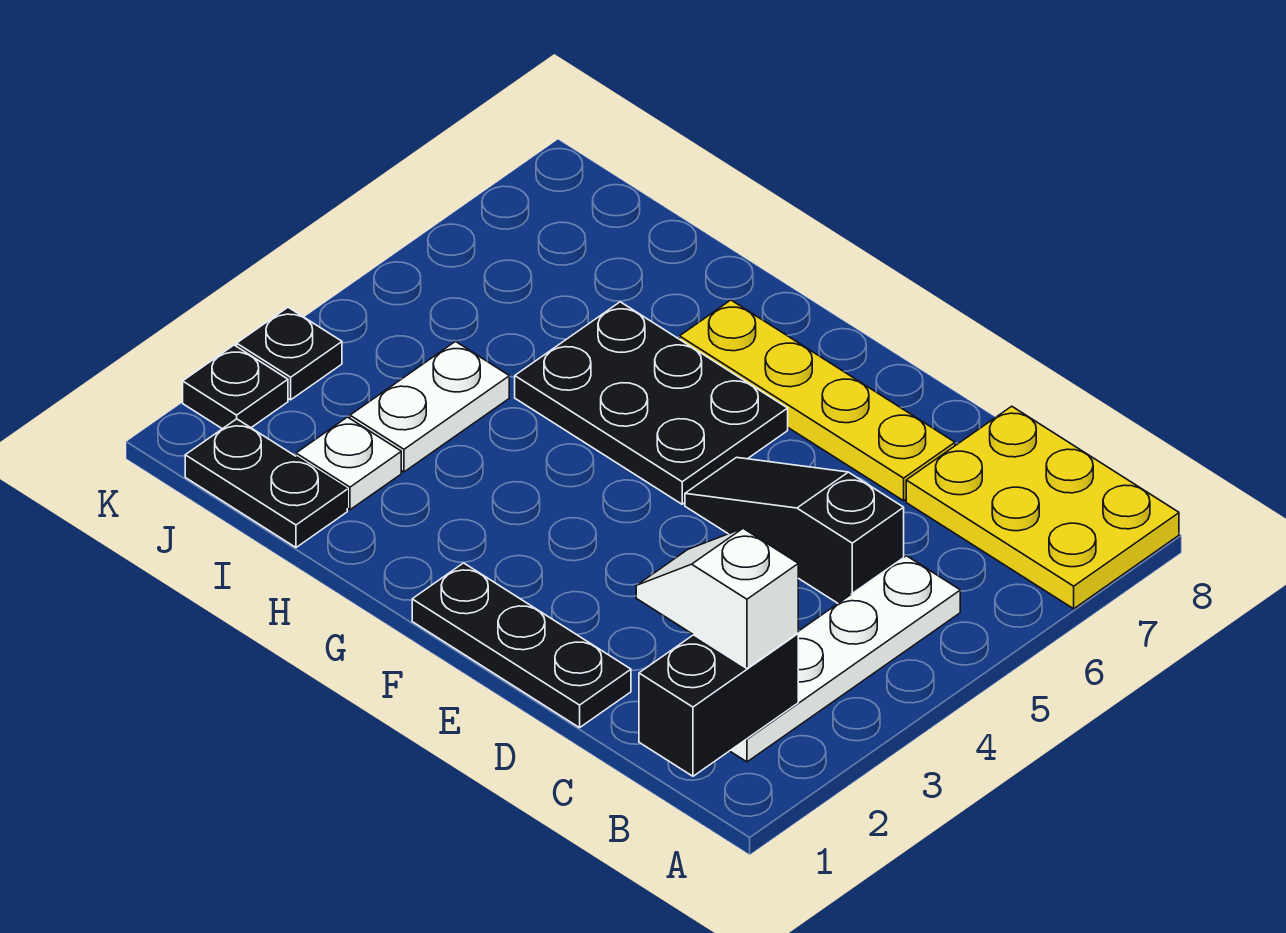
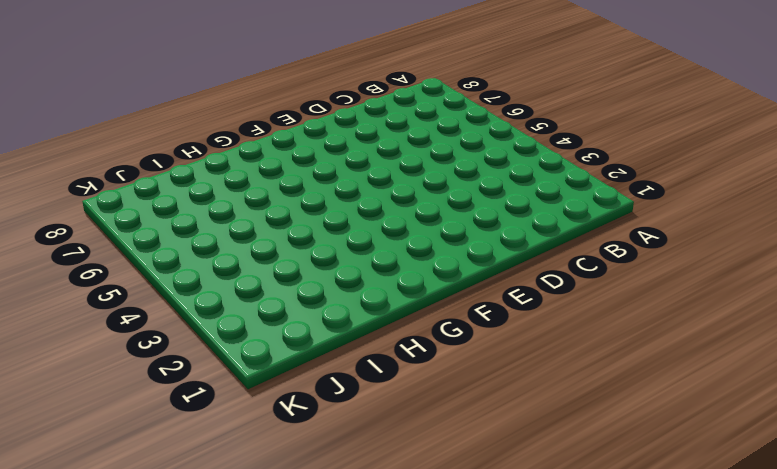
none -> yellow plate A7:C8 level 1
none -> white plate B2:B5 level 1
none -> black slope C5:E5 level 1 top C

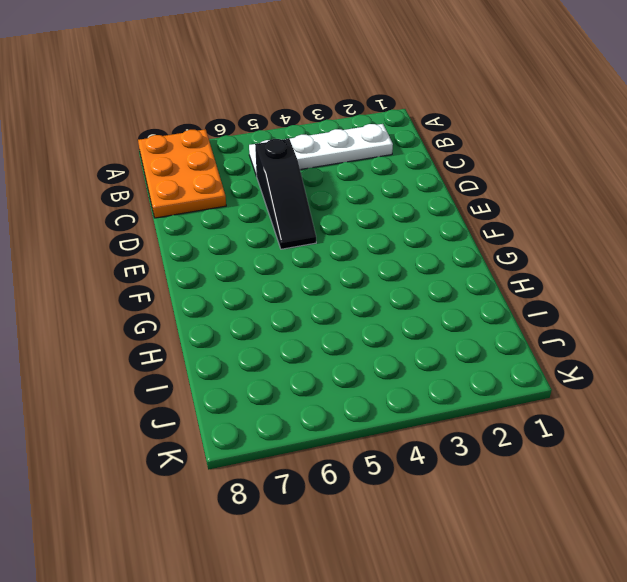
orange plate A7:C8 level 1 -> yellow plate A7:C8 level 1
none -> black plate D1:F1 level 1
none -> yellow plate D7:G7 level 1
none -> black plate F5:H6 level 1

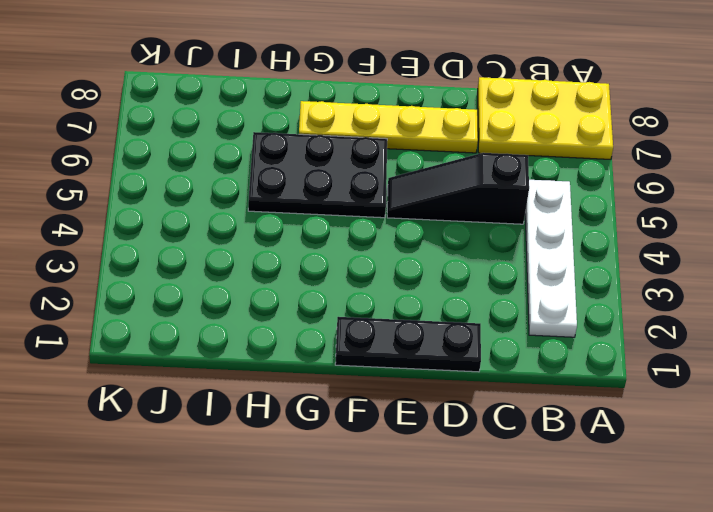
none -> black plate I1:J1 level 1
none -> white plate I2 level 1
none -> white plate I3:I4 level 1

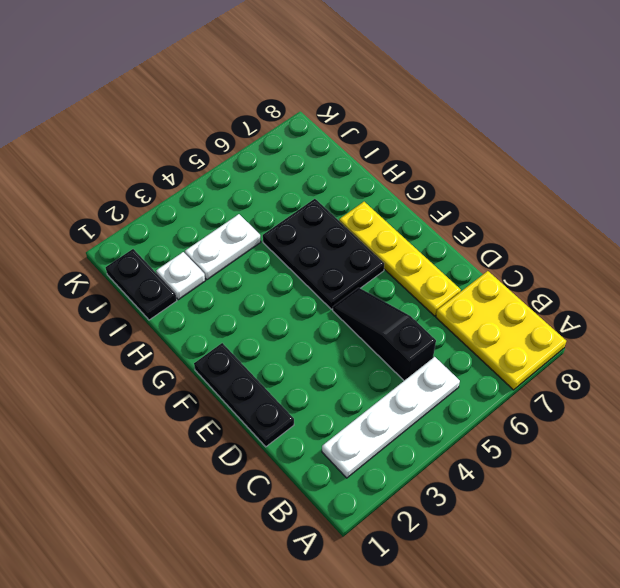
none -> black plate K2 level 1
none -> black plate K3 level 1
none -> black brick B1:B2 level 2

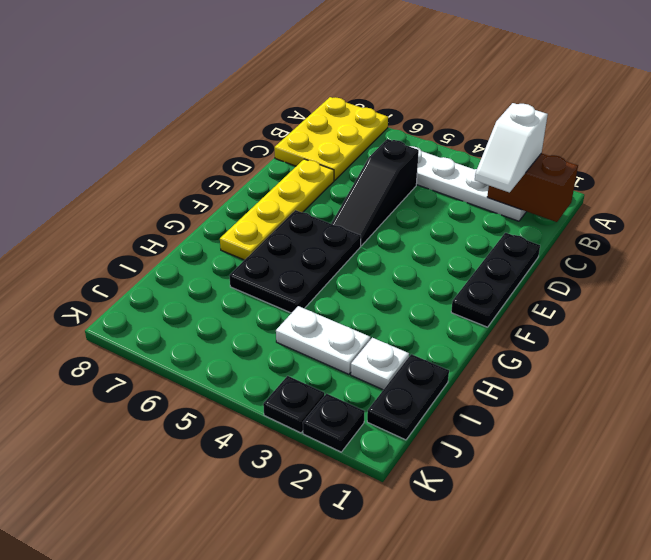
brown brick B1:B2 level 2 -> black brick B1:B2 level 2

